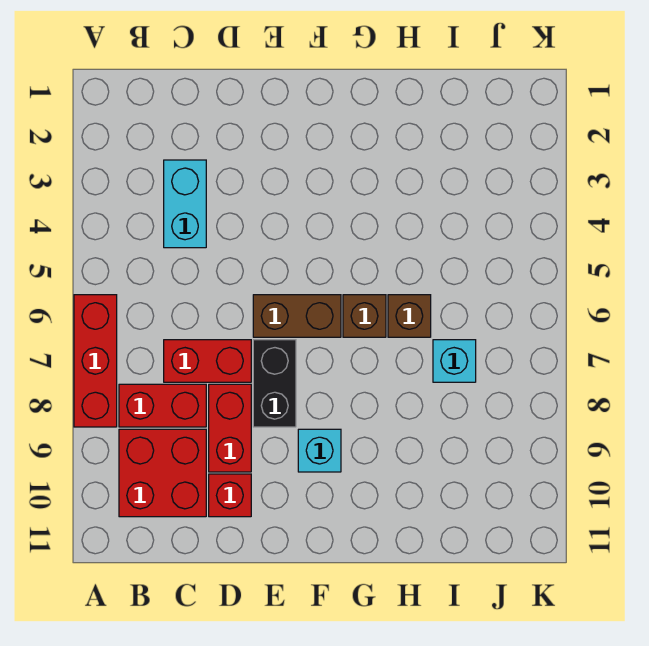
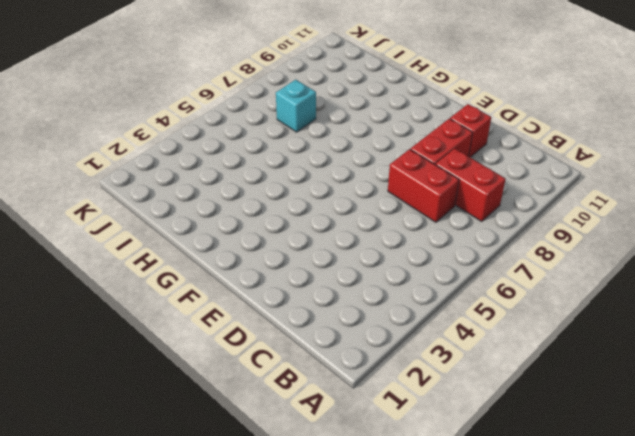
none -> red brick A6:A8 level 1
none -> red brick B9:C10 level 1
none -> cyan brick C3:C4 level 1

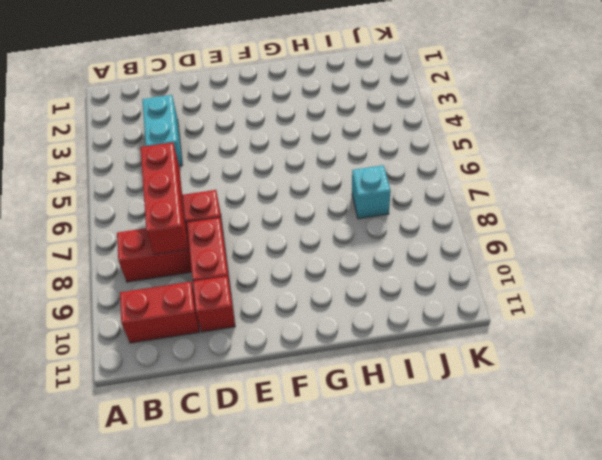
red brick B10:C10 level 1 -> red brick B9:C10 level 1
red brick C6:C8 level 2 -> red brick A6:A8 level 1
none -> brown brick E6:F6 level 1
none -> black brick E7:E8 level 1
none -> cyan brick F9 level 1

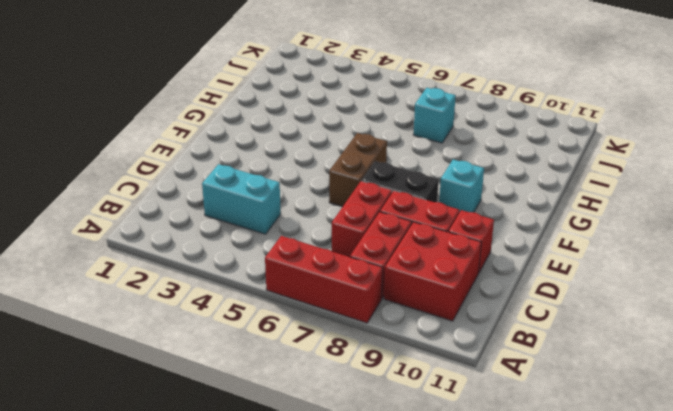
none -> brown brick G6 level 1
none -> brown brick H6 level 1

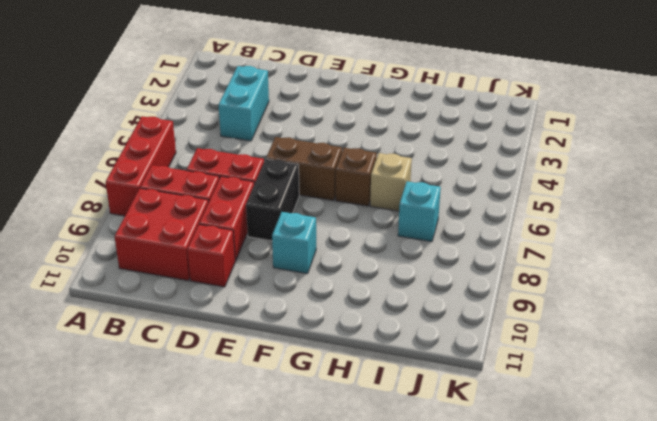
tan brick H6 level 1 -> brown brick H6 level 1

